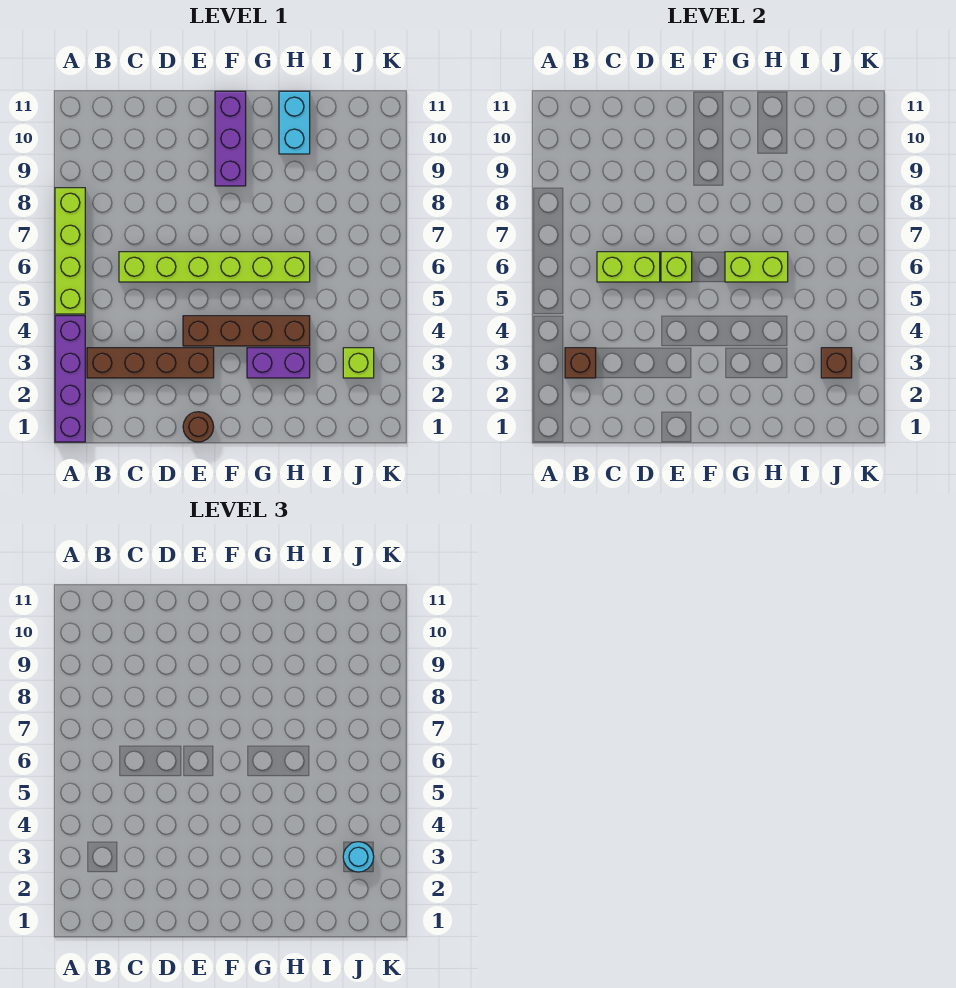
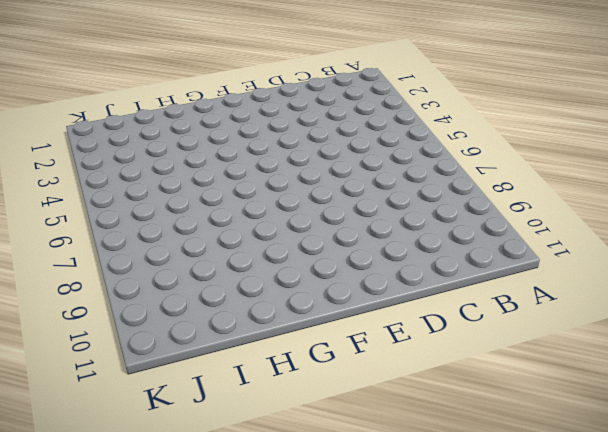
none -> purple brick A1:A4 level 1
none -> lime brick A5:A8 level 1
none -> brown brick B3:E3 level 1

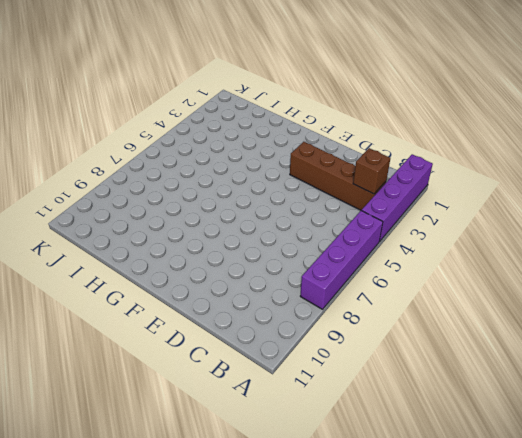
purple brick A5:A8 level 1 -> lime brick A5:A8 level 1
none -> lime brick C6:H6 level 1
none -> brown round brick E1 level 1
none -> brown brick E4:H4 level 1

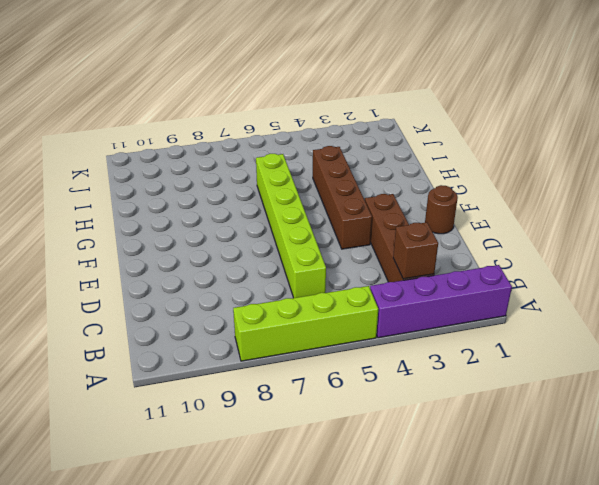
none -> purple brick F9:F11 level 1
none -> purple brick G3:H3 level 1
none -> cyan brick H10:H11 level 1

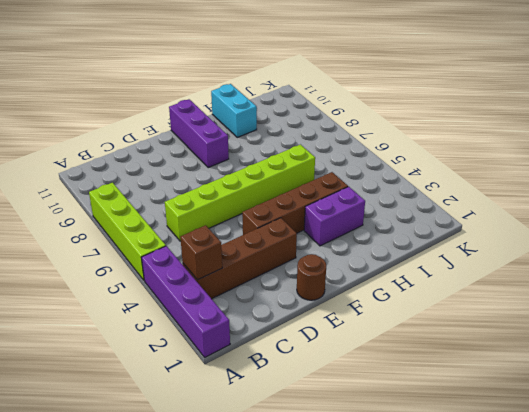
none -> lime brick J3 level 1
none -> lime brick C6:D6 level 2
none -> lime brick E6 level 2

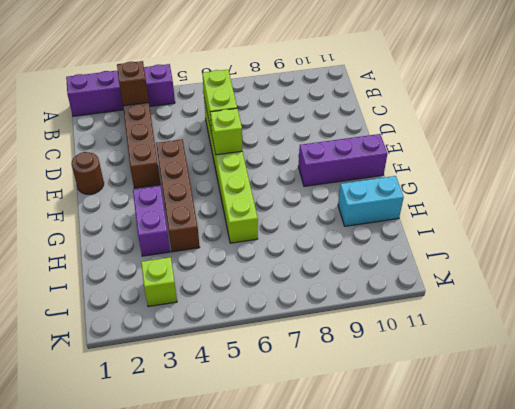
none -> lime brick A5:A8 level 1
none -> lime brick G6:H6 level 2
none -> brown brick J3 level 2

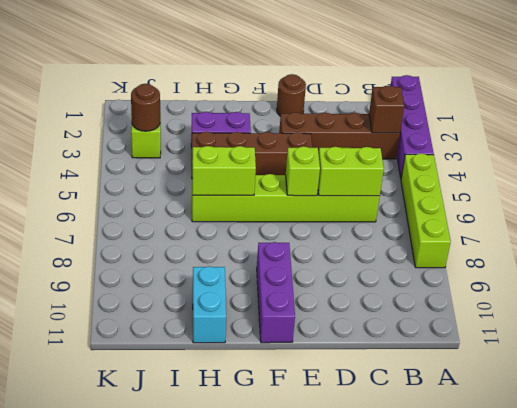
brown round brick J3 level 2 -> brown brick J3 level 2
none -> cyan round brick J3 level 3

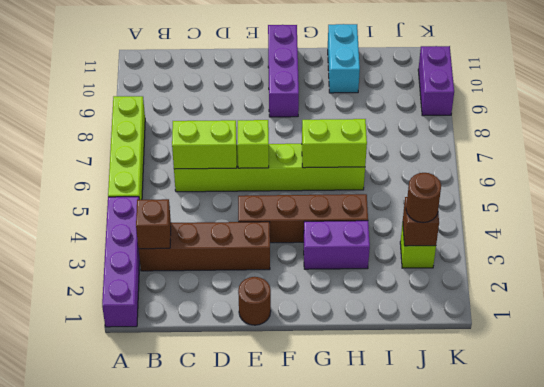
brown round brick J3 level 3 -> cyan round brick J3 level 3
purple brick K9:K10 level 1 -> none

